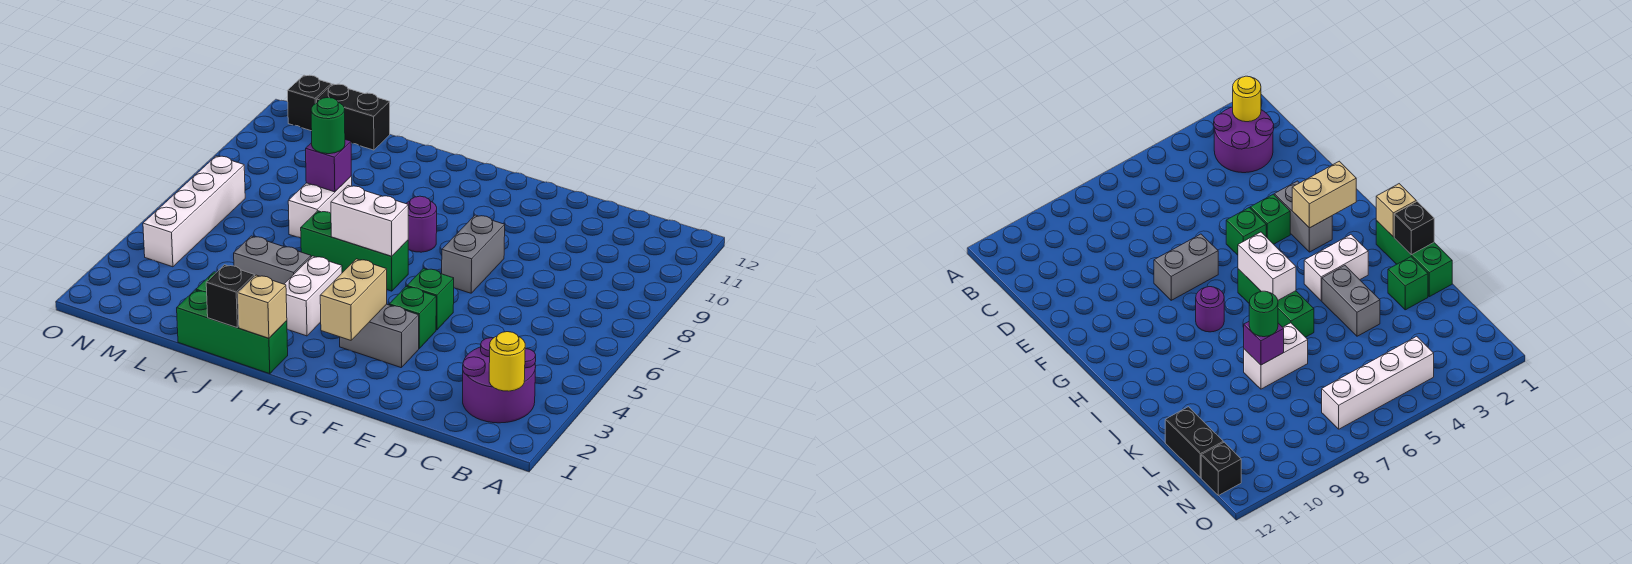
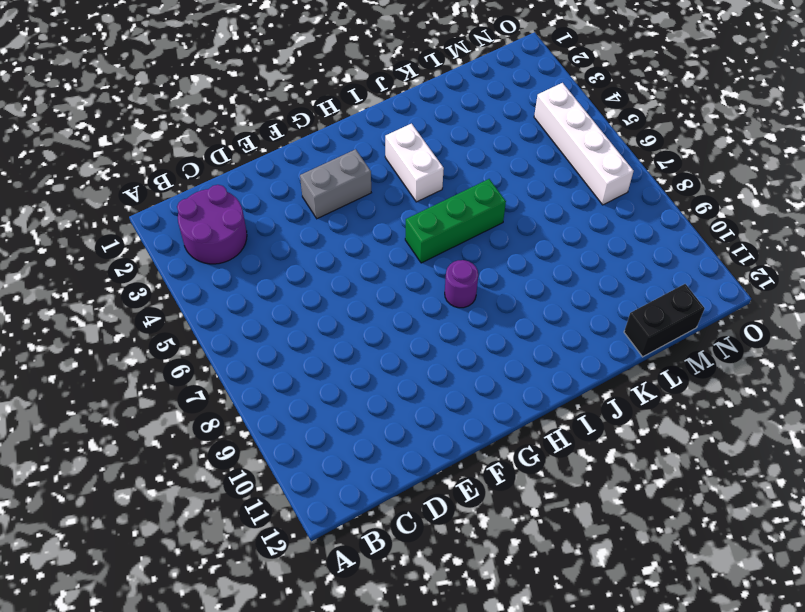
none -> green brick F4 level 1
none -> green brick F5 level 1
none -> grey brick F7:F8 level 1

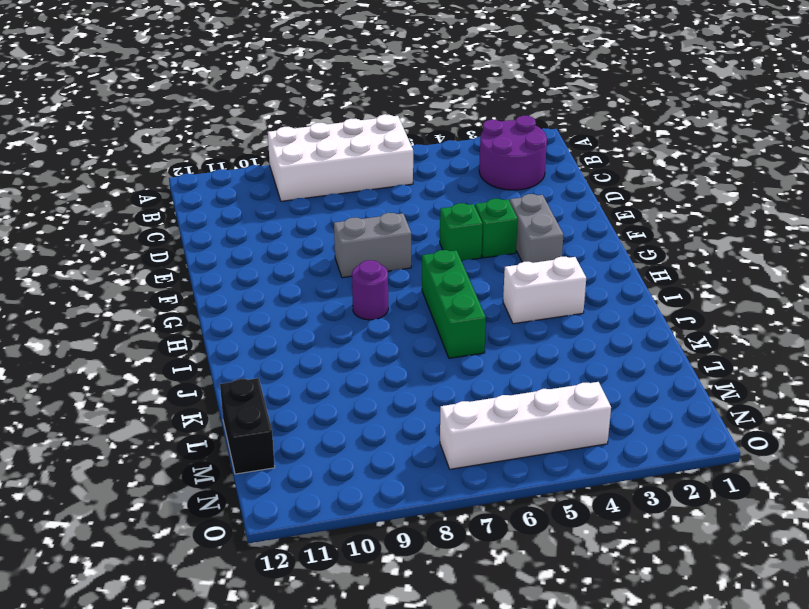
white brick A6:B9 level 1 -> none
none -> green brick I1:K1 level 1
none -> grey brick J4:K4 level 1
none -> green brick K2 level 1

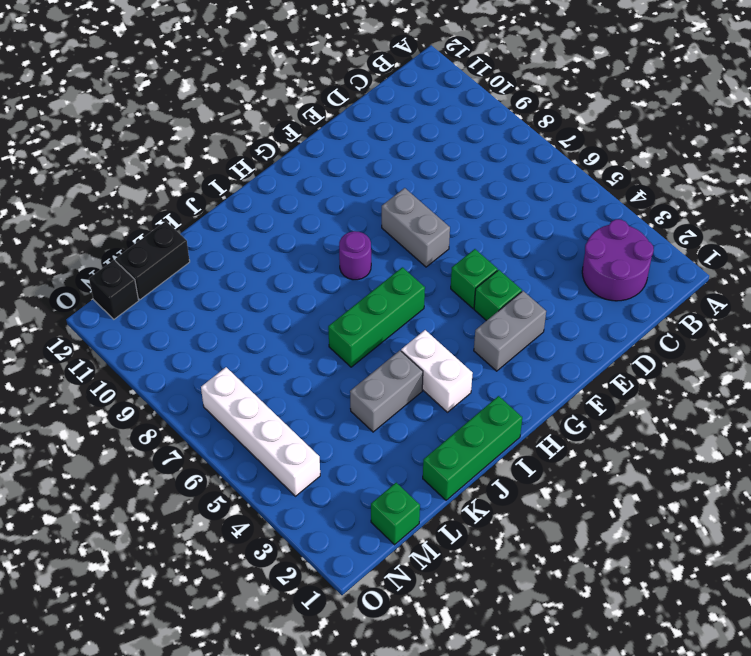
green brick M1 level 1 -> green brick K2 level 1
none -> white brick K7:K8 level 1
none -> yellow round brick B2 level 2
none -> tan brick G2:G3 level 2

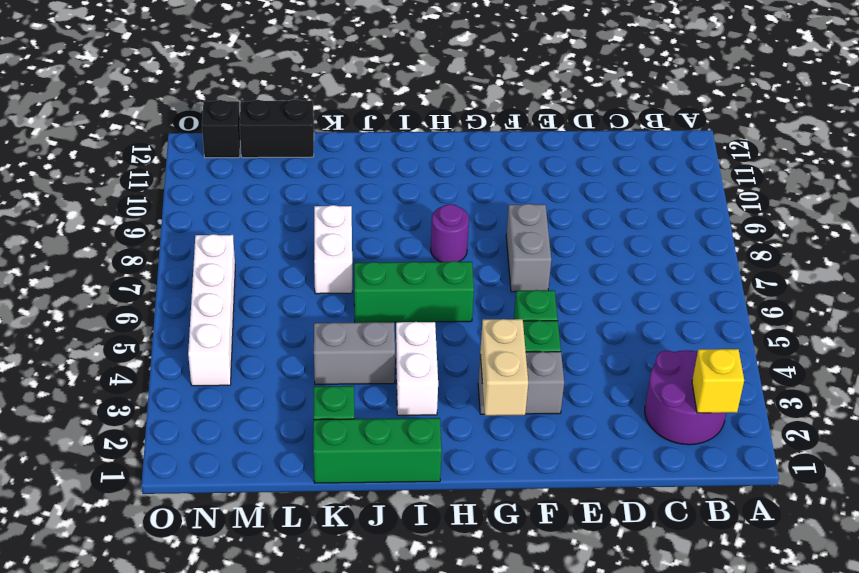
yellow brick B2 level 2 -> yellow round brick B2 level 2
none -> white brick H6:I6 level 2
none -> tan brick I1 level 2
none -> black brick J1 level 2

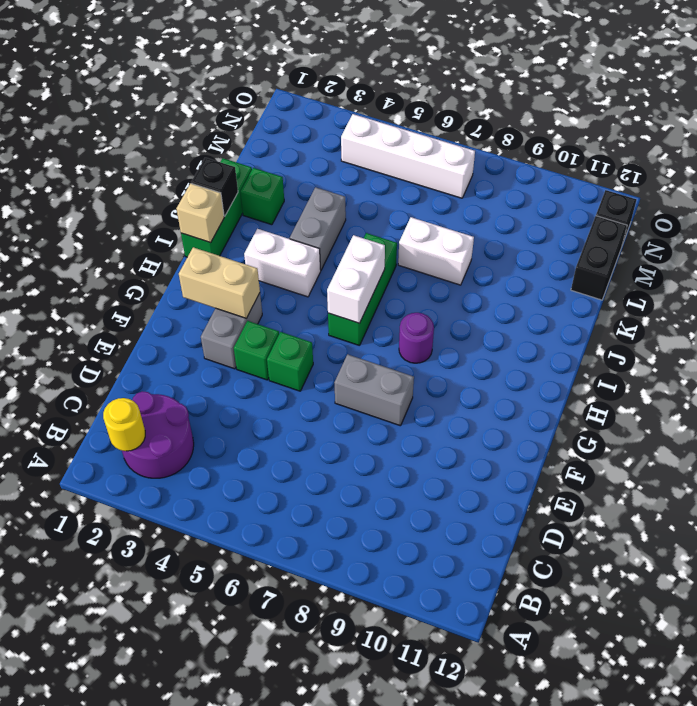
none -> purple brick K8 level 2
none -> green round brick K8 level 3

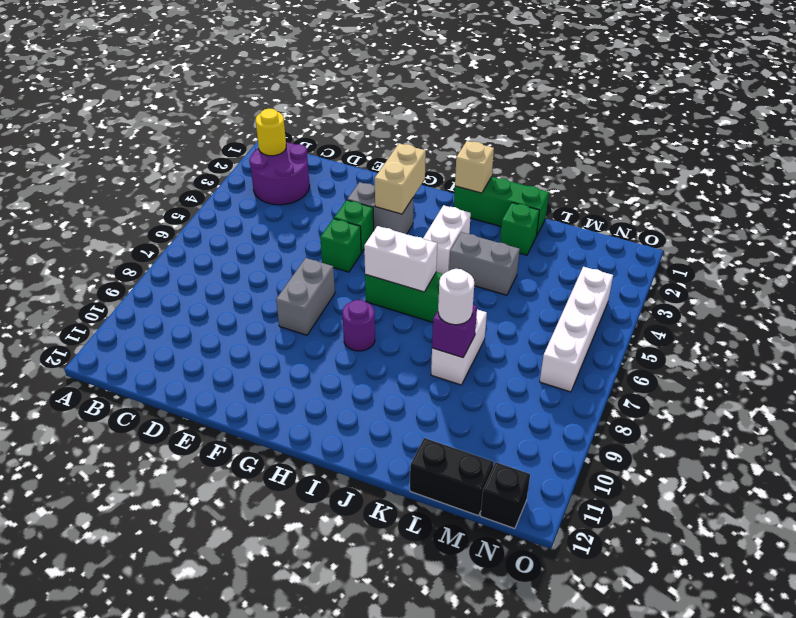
white round brick K8 level 3 -> green round brick K8 level 3
none -> black brick J1 level 2

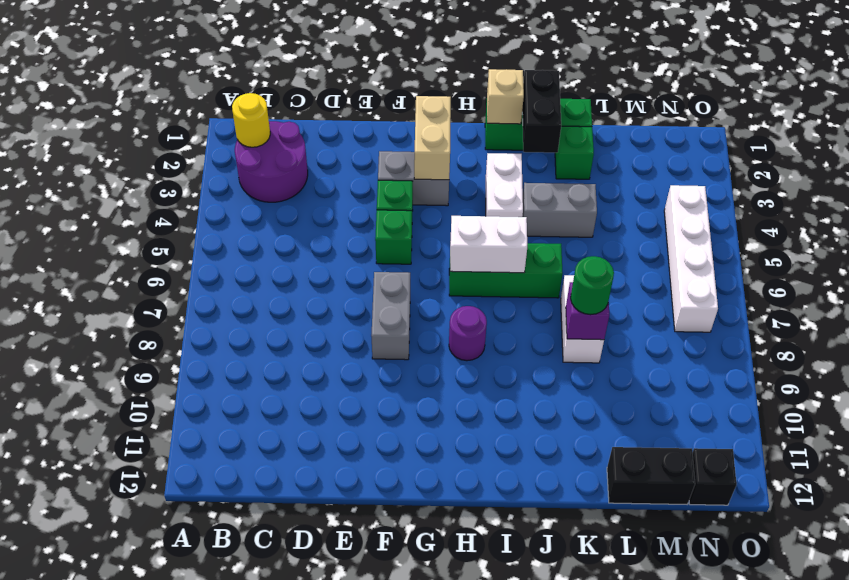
black brick J1:J2 level 2 -> black brick J1 level 2

